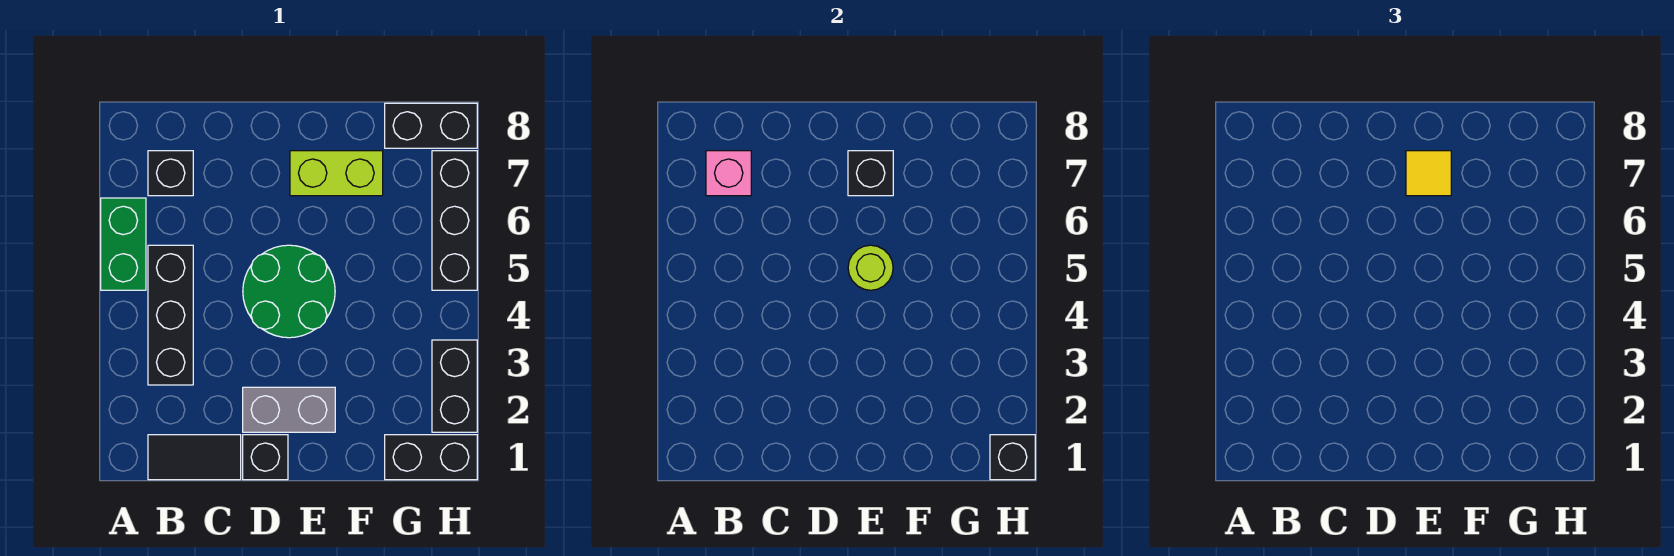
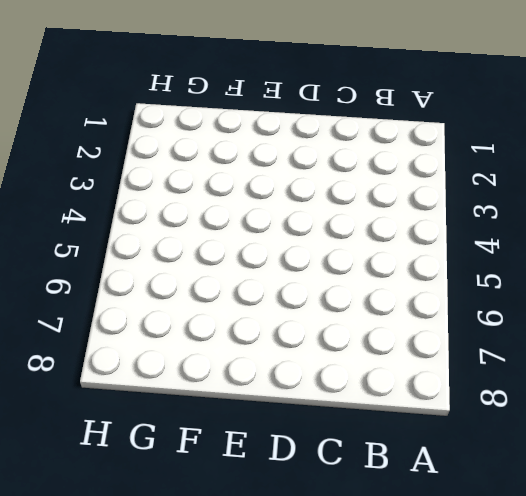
none -> green brick A5:A6 level 1
none -> black tile B1:C1 level 1
none -> black brick B3:B5 level 1

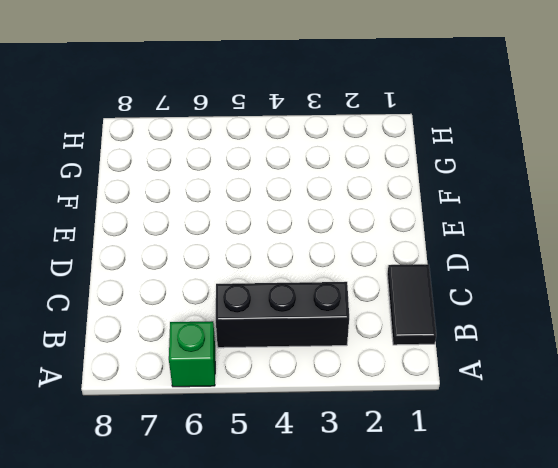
green brick A6 level 1 -> green brick A5:A6 level 1
none -> black brick B7 level 1
none -> black brick D1 level 1
none -> grey brick D2:E2 level 1

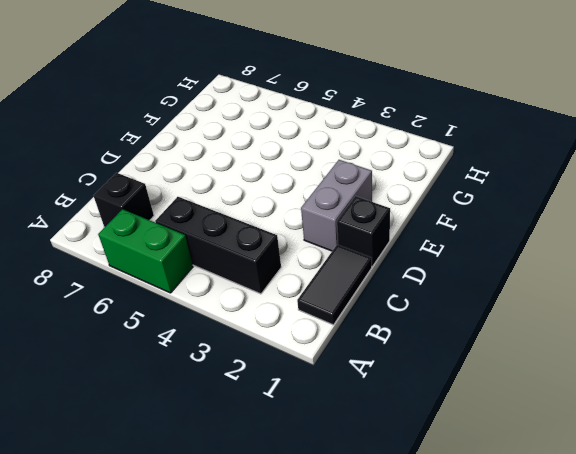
none -> green round brick D4:E5 level 1
none -> lime brick E7:F7 level 1
none -> black brick G1:H1 level 1

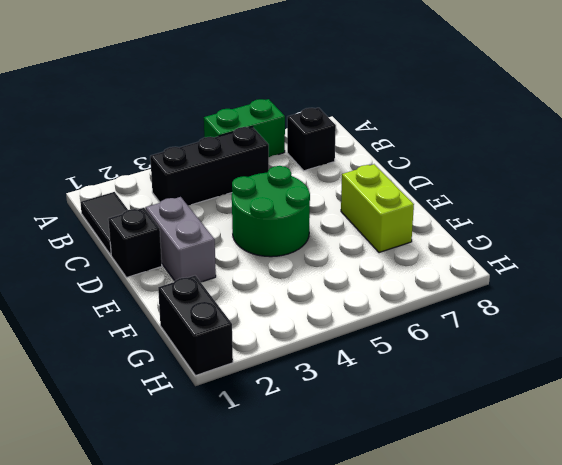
none -> black brick G8:H8 level 1
none -> black brick H2:H3 level 1
none -> black brick H5:H7 level 1

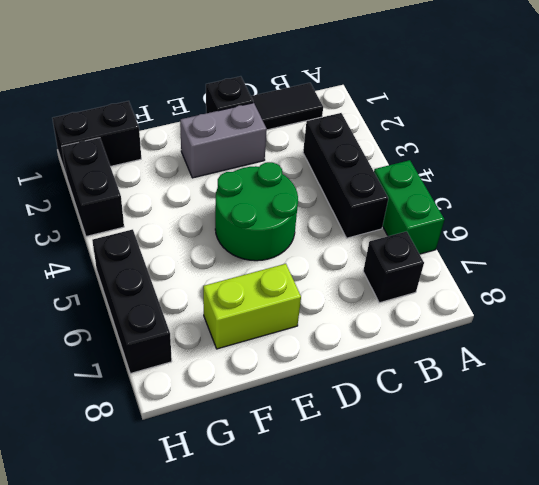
none -> black brick G8:H8 level 1
none -> pink brick B7 level 2
none -> lime round brick E5 level 2

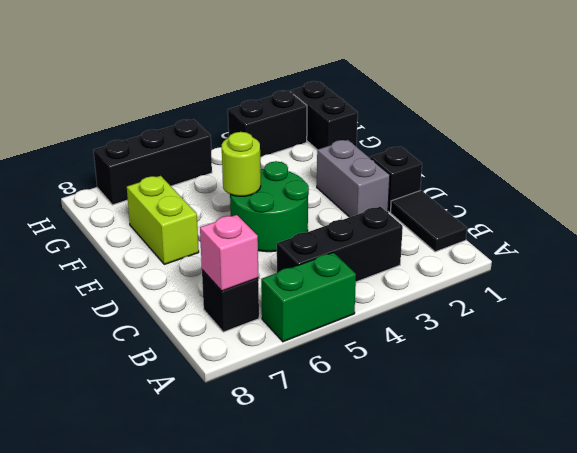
none -> black brick G8:H8 level 1
none -> black brick E7 level 2
none -> black brick H1 level 2

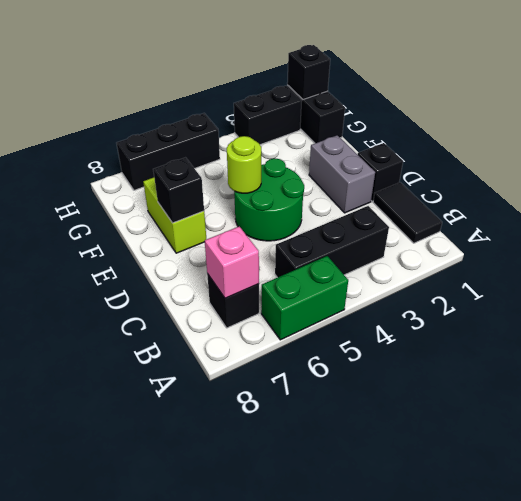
none -> black brick G8:H8 level 1
none -> yellow tile E7 level 3

